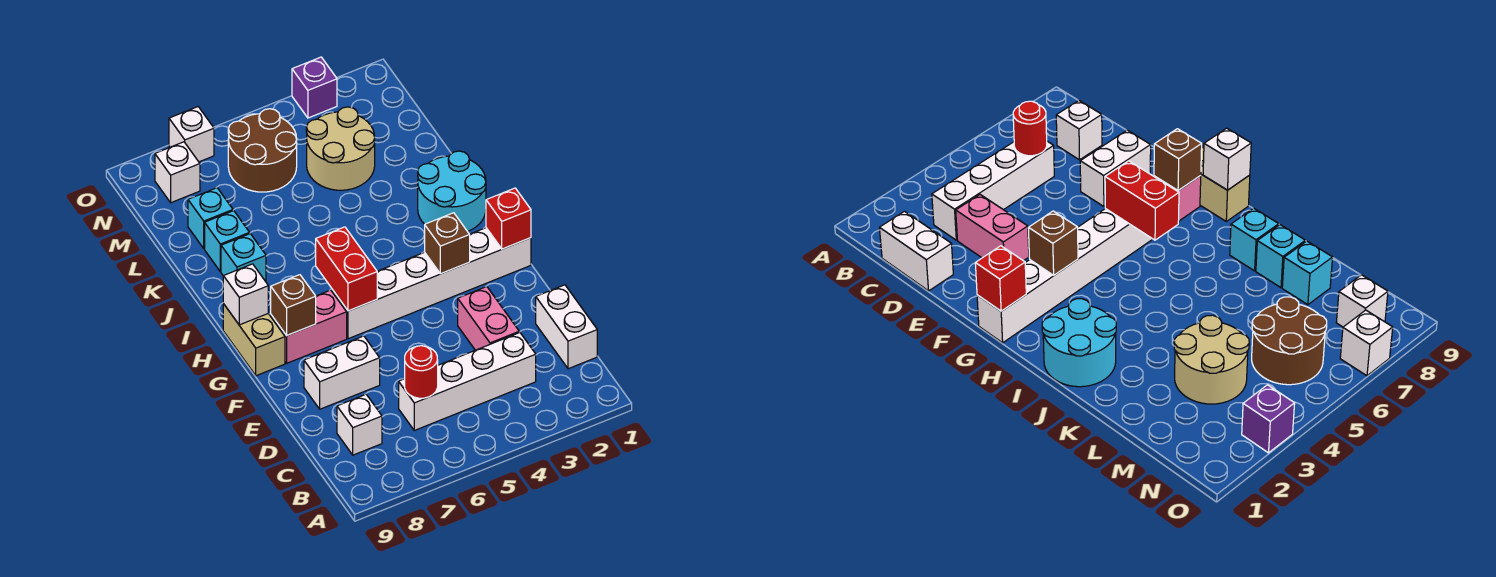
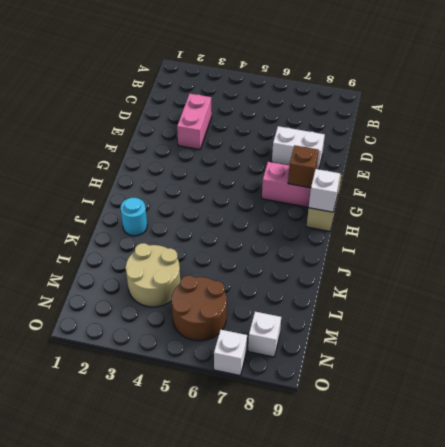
cyan round brick J2 level 1 -> cyan round brick I1:J2 level 1
none -> white brick C1:D1 level 1
none -> white brick C3:C6 level 1
none -> white brick C8 level 1

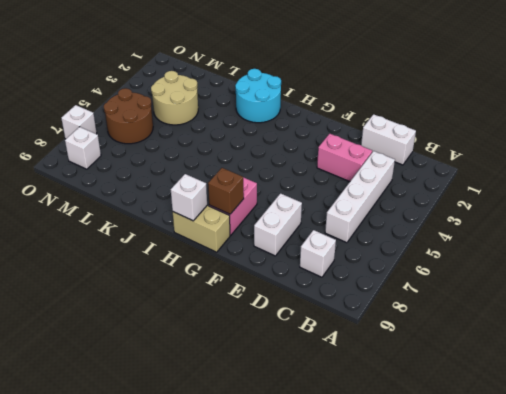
none -> white brick G1:G6 level 1
none -> cyan brick J8 level 1
none -> cyan brick K8 level 1

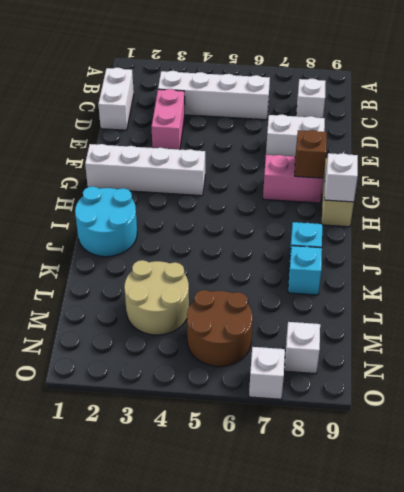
white brick G1:G4 level 1 -> white brick G1:G6 level 1
none -> cyan brick L8 level 1
none -> purple brick O3 level 1
none -> red round brick C6 level 2

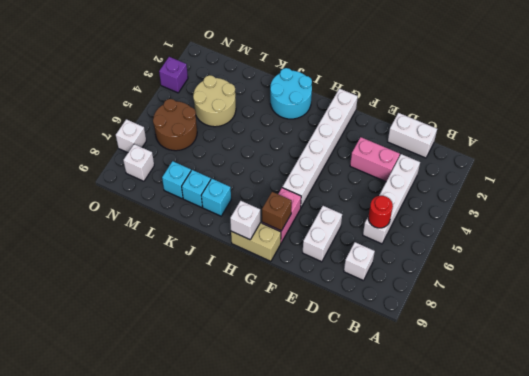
none -> red brick G1 level 2
none -> brown brick G3 level 2
none -> red brick G6:H6 level 2

